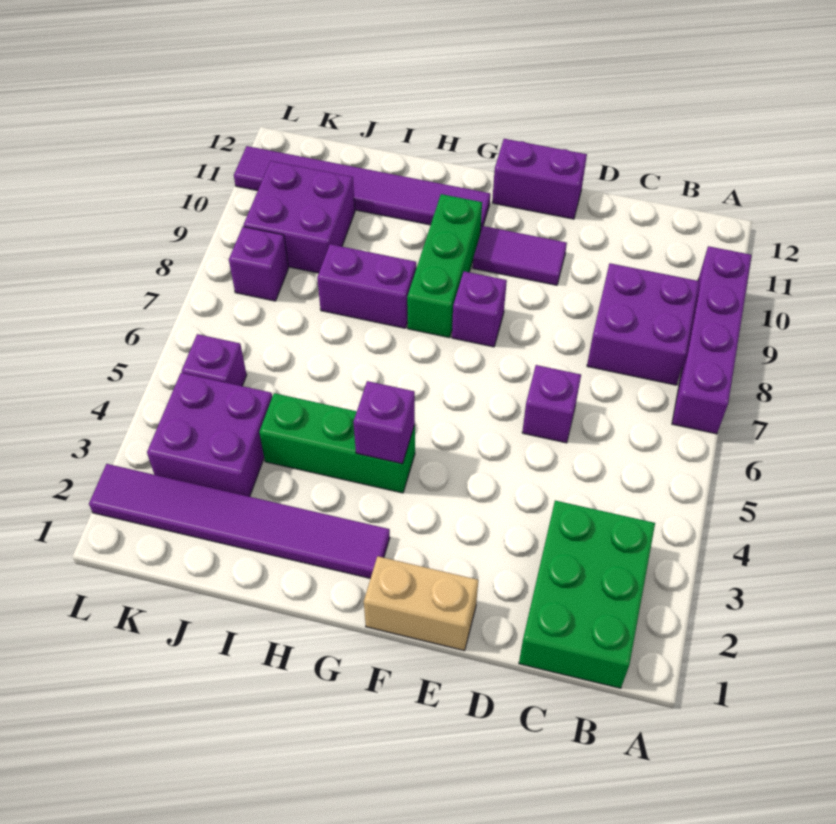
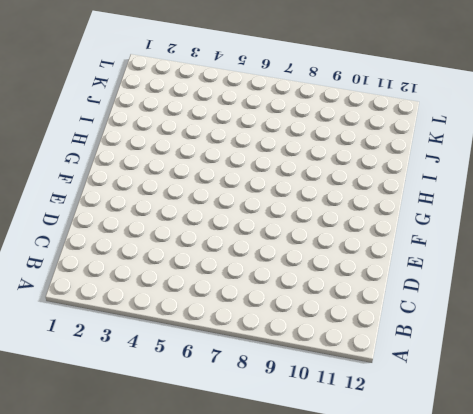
none -> purple brick A7:A10 level 1
none -> green brick B1:C3 level 1
none -> purple brick B8:C9 level 1

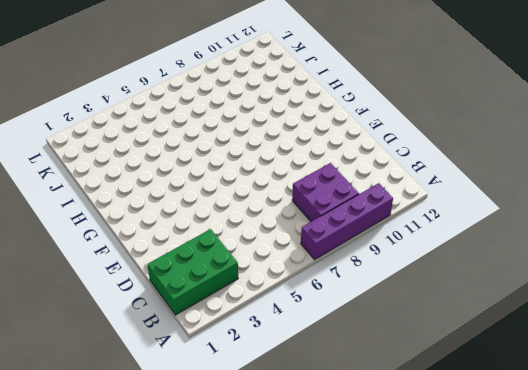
none -> purple brick D6 level 1
none -> tan brick E1:F1 level 1
none -> purple tile E10:F10 level 1

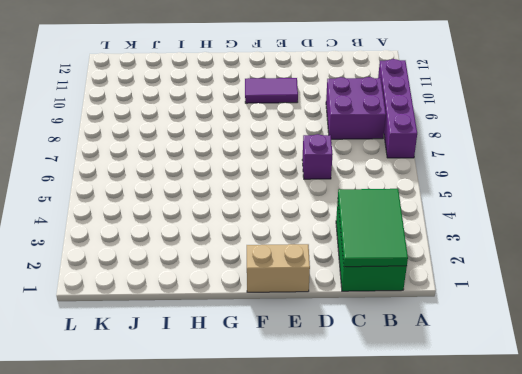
green tile B1:C3 level 2 -> none
none -> purple brick E12:F12 level 1
none -> purple brick F8 level 1
none -> purple tile G2:L2 level 1

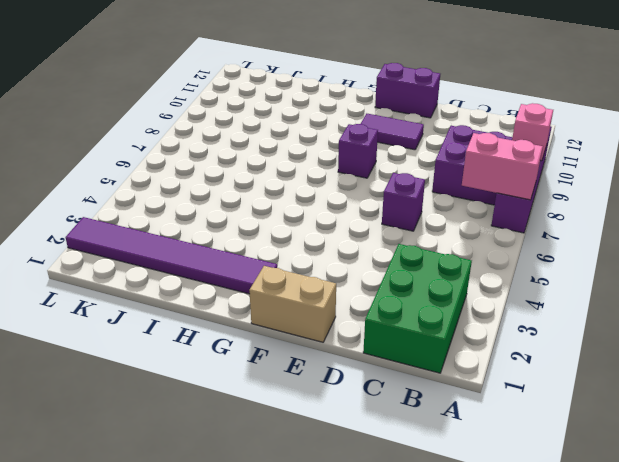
pink brick A7:B7 level 2 -> none
pink brick A9 level 2 -> none
none -> green brick G4:I4 level 1
none -> green brick G8:G10 level 1
none -> purple tile G11:L11 level 1

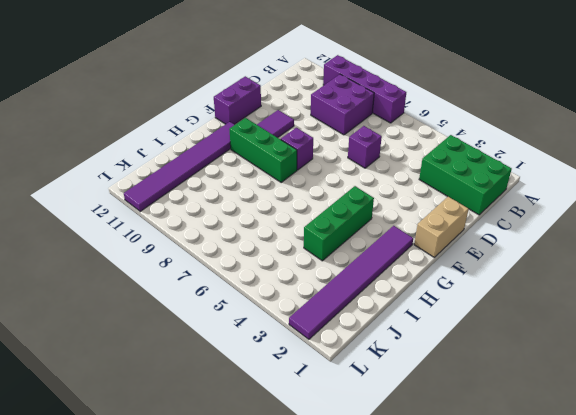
none -> purple brick H8:I8 level 1
none -> purple brick J3:K4 level 1
none -> purple brick J9:K10 level 1

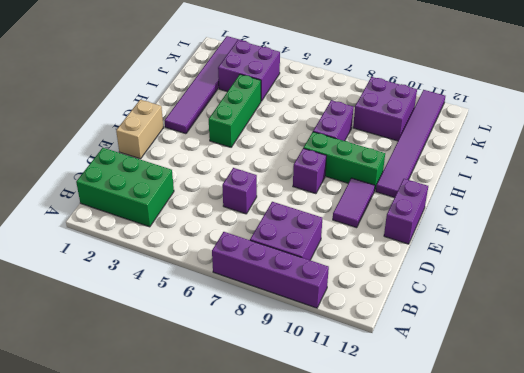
none -> purple brick K5 level 1
none -> purple brick K8 level 1
none -> purple brick G4 level 2

